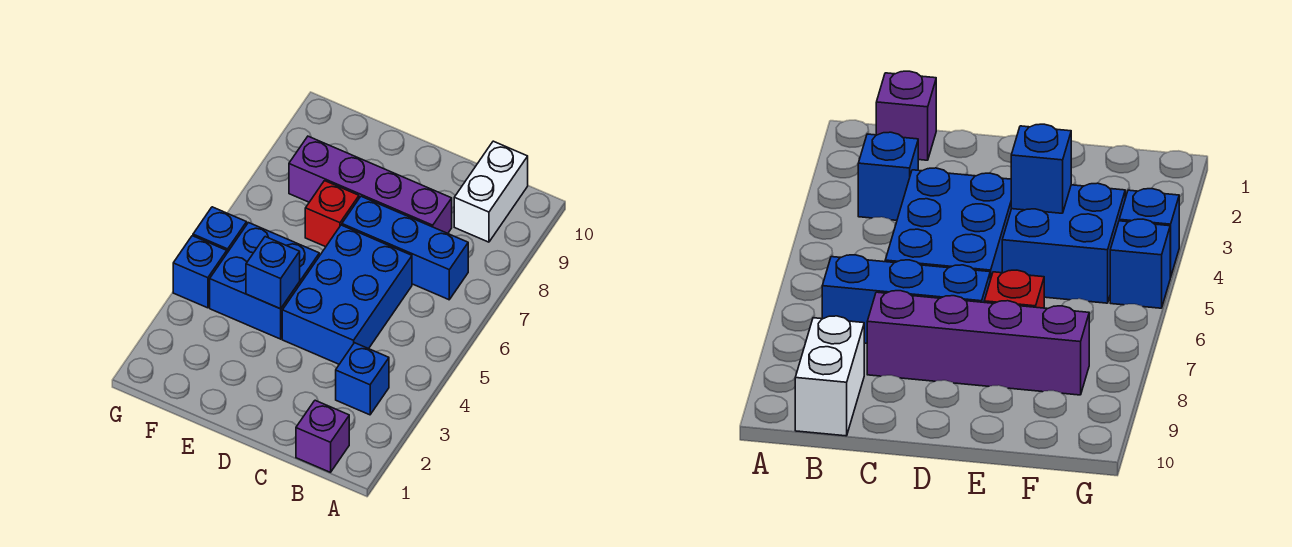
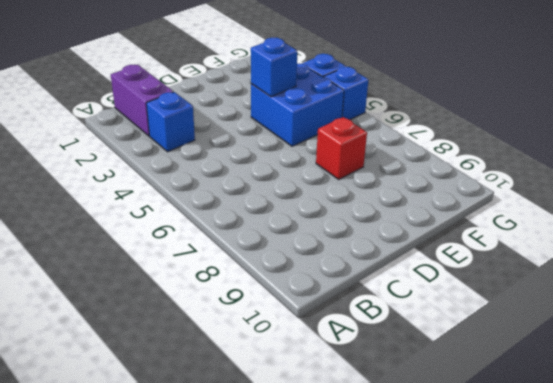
purple brick B1:B2 level 1 -> purple brick B1 level 1
none -> blue brick B7:D7 level 1
none -> white brick B9:B10 level 1

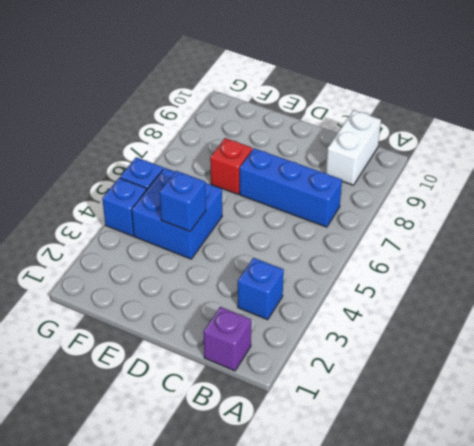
none -> blue brick C4:D6 level 1
none -> purple brick C8:F8 level 1

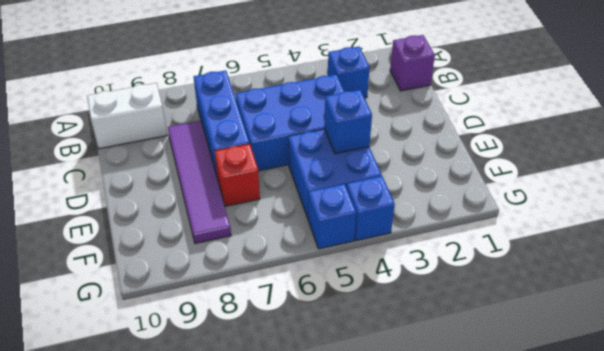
purple tile C8:F8 level 1 -> purple brick C8:F8 level 1

